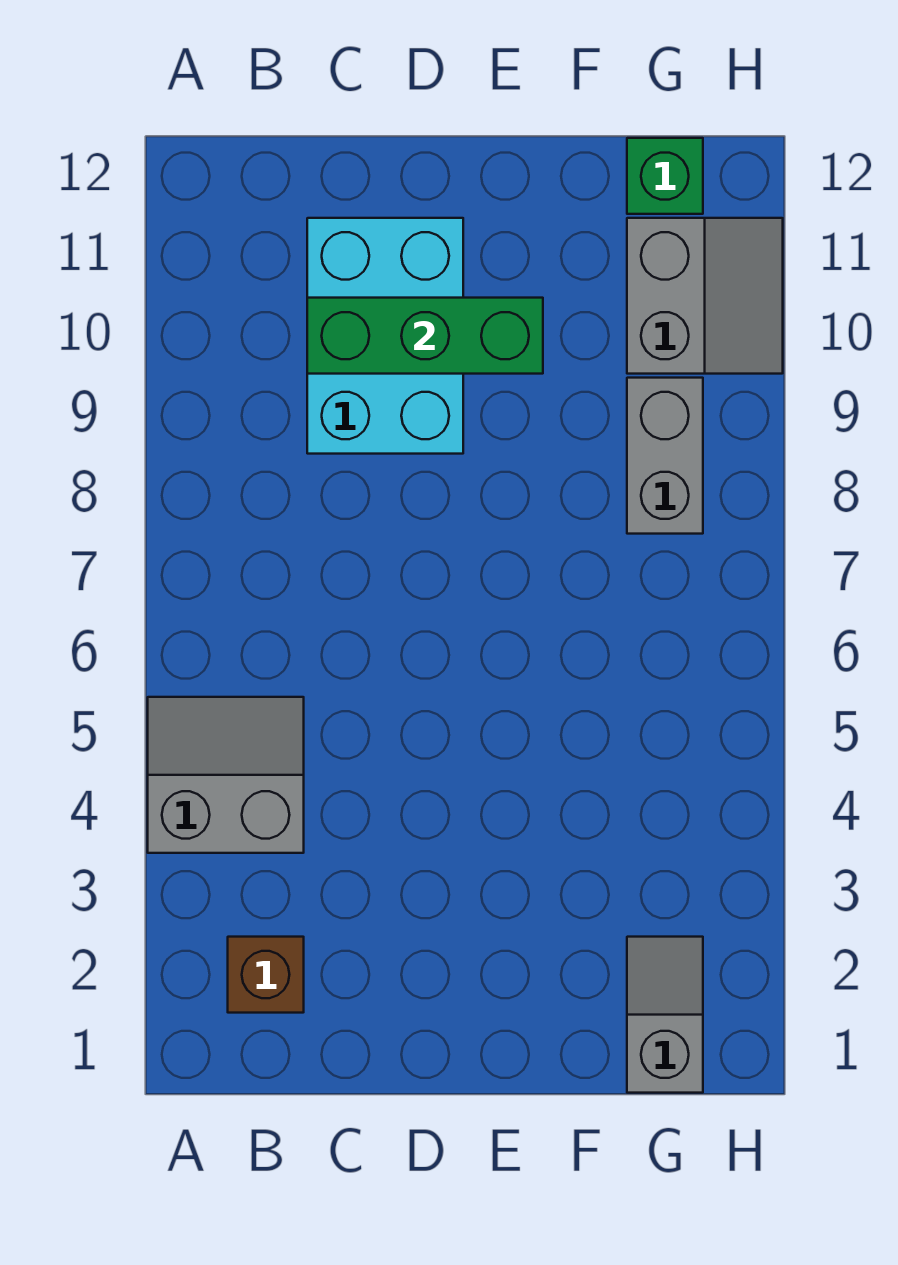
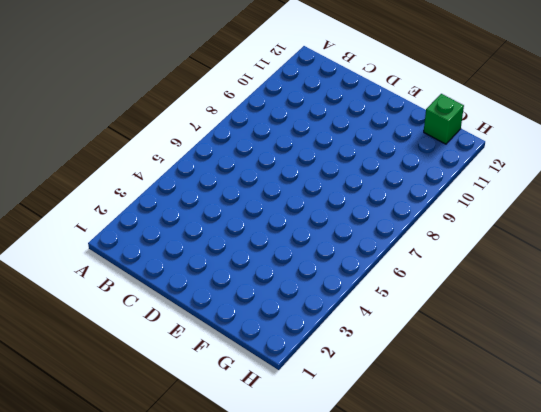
none -> grey slope A4:B5 level 1 top 4
none -> brown brick B2 level 1

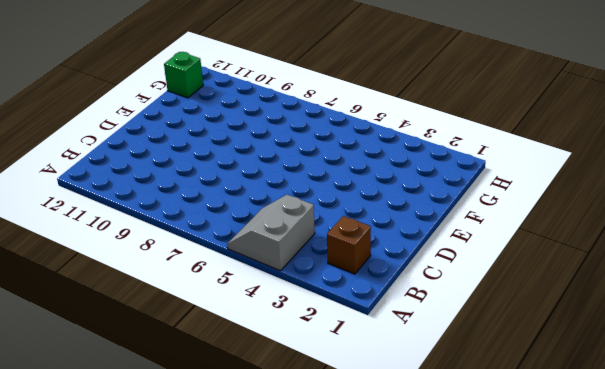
none -> cyan brick C9:D11 level 1
none -> grey slope G1:G2 level 1 top 1

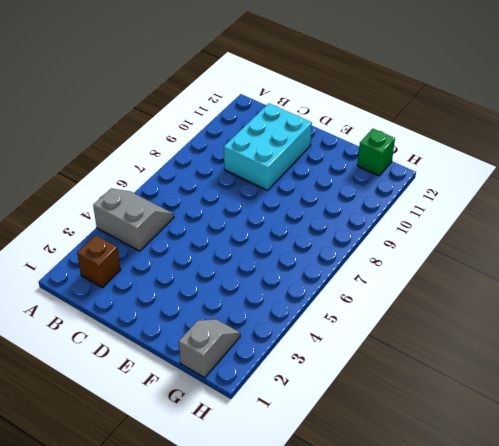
none -> grey brick G8:G9 level 1
none -> grey slope G10:H11 level 1 top G

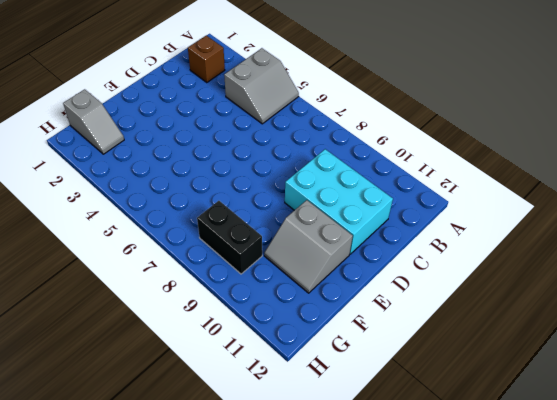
grey slope E10:F11 level 1 top E -> grey slope G10:H11 level 1 top G
black brick G8:G9 level 1 -> grey brick G8:G9 level 1
none -> green brick G12 level 1
none -> green brick C10:E10 level 2

